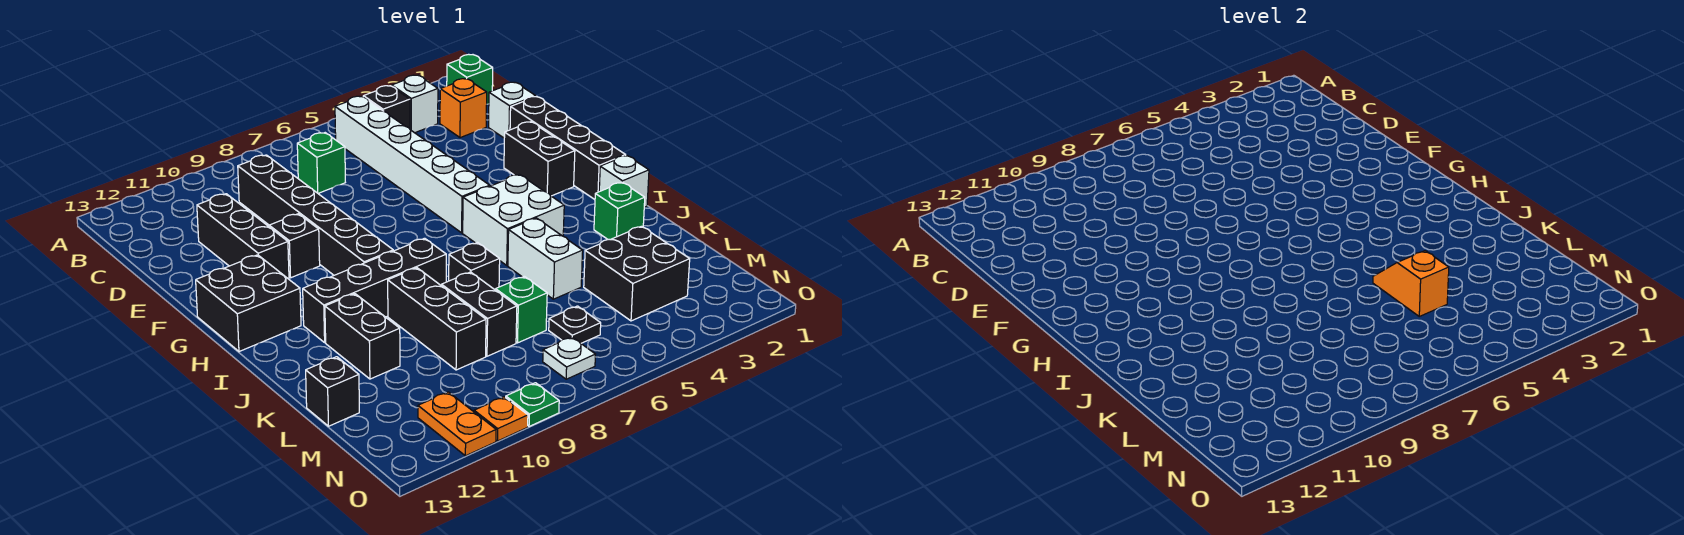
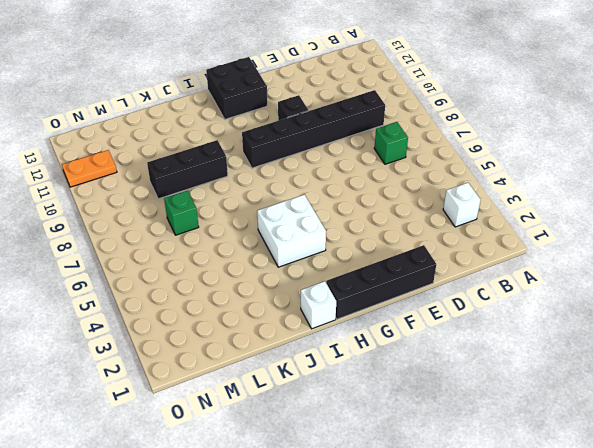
none -> green brick B1 level 1
none -> black brick B4 level 1
none -> white brick B5:G5 level 1
none -> orange brick C2 level 1

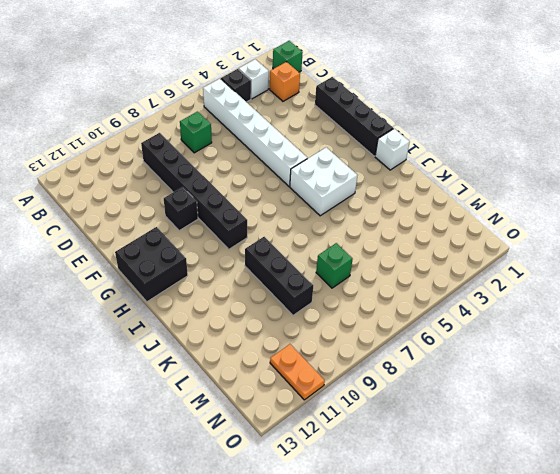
none -> white brick D1 level 1
none -> black brick D11:F11 level 1
none -> black brick F2:G2 level 1
none -> black brick I8:I11 level 1

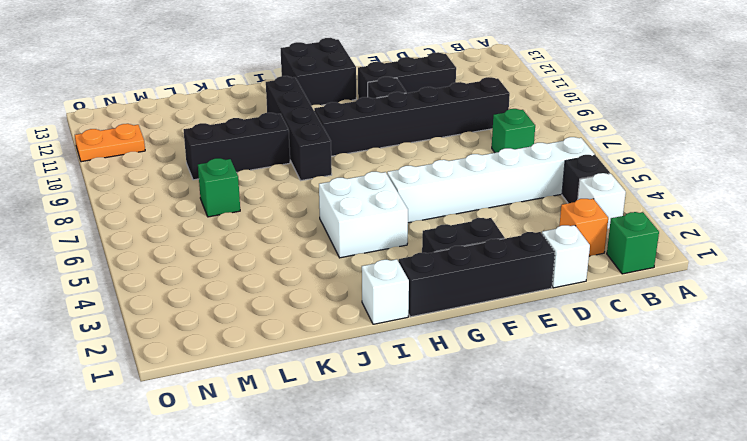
none -> green brick J2 level 1
none -> white brick J5:K5 level 1
none -> black brick J7 level 1
none -> black brick J11:K11 level 1

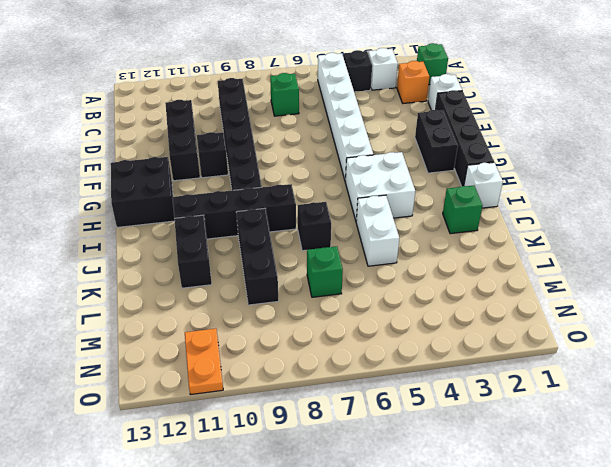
none -> black brick K8:L8 level 1
none -> black brick L3:M4 level 1
none -> black brick L13 level 1
none -> black plate M6 level 1

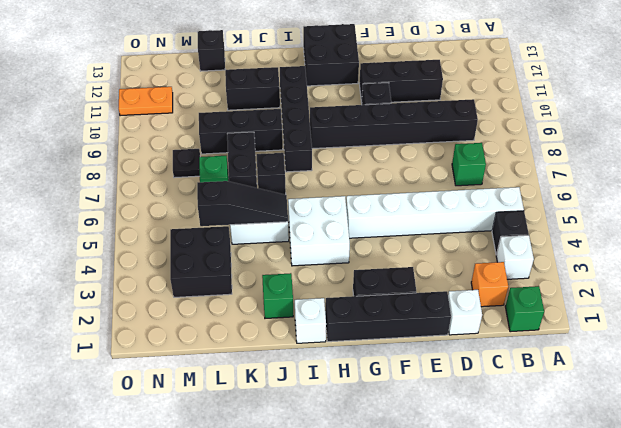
black slope J5:L5 level 2 top L -> orange slope K5:L5 level 2 top L
black brick K7:K8 level 1 -> black brick K8:L8 level 1
black plate M8 level 1 -> black plate M6 level 1
none -> white plate N7 level 1
none -> green plate O9 level 1
none -> orange plate O10 level 1

